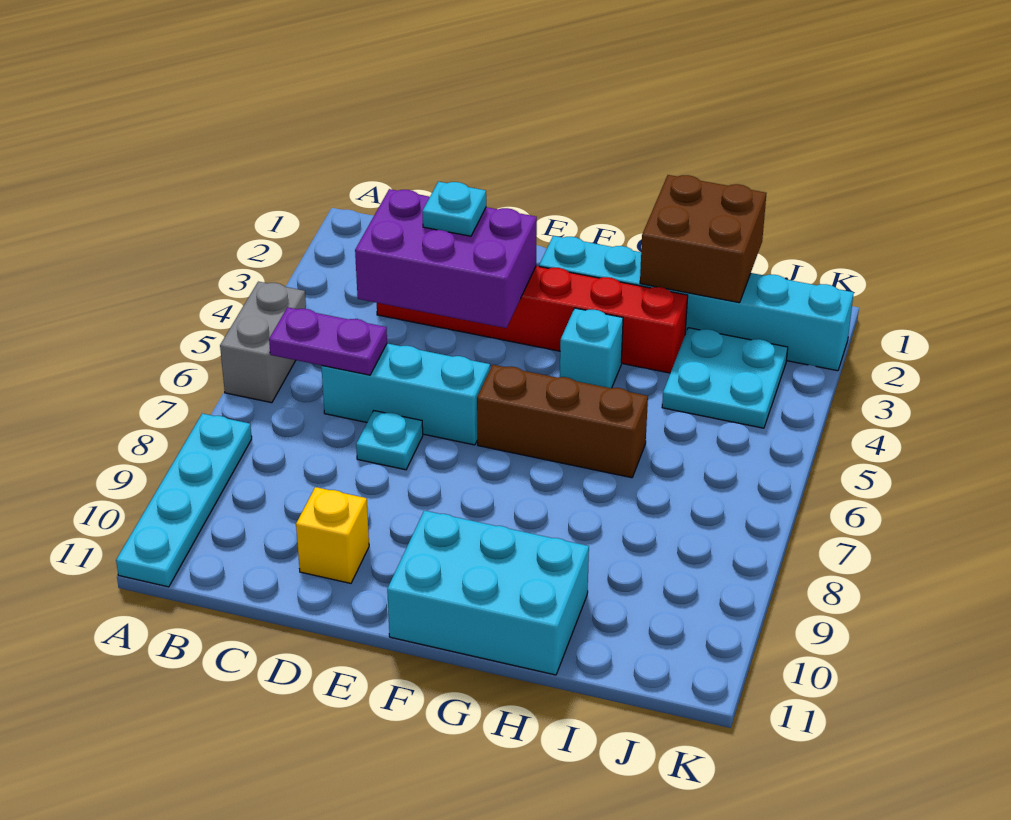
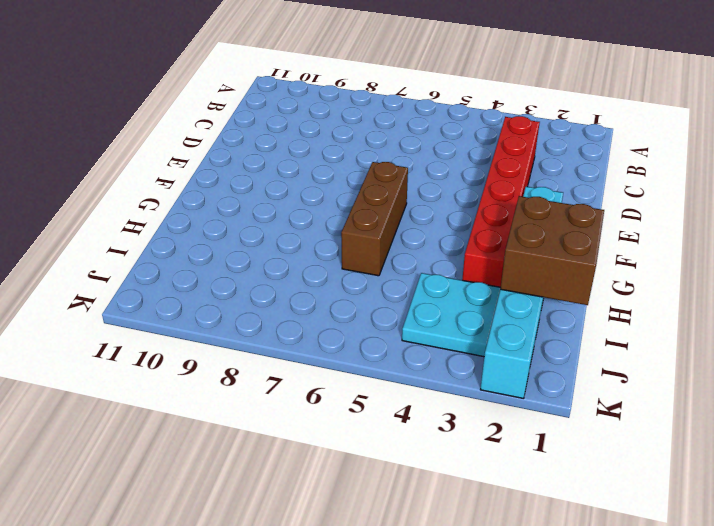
none -> grey brick A5:A6 level 1
none -> cyan plate A8:A11 level 1
none -> cyan brick C6:E6 level 1

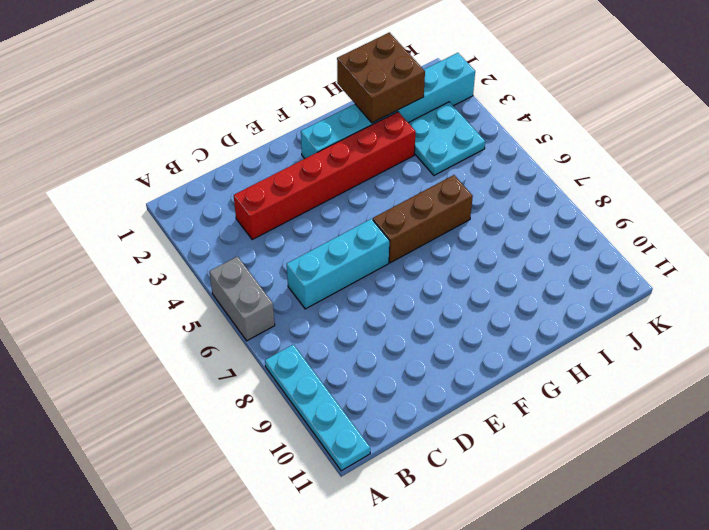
none -> cyan plate D7 level 1
none -> yellow brick D10 level 1
none -> cyan brick F10:H11 level 1

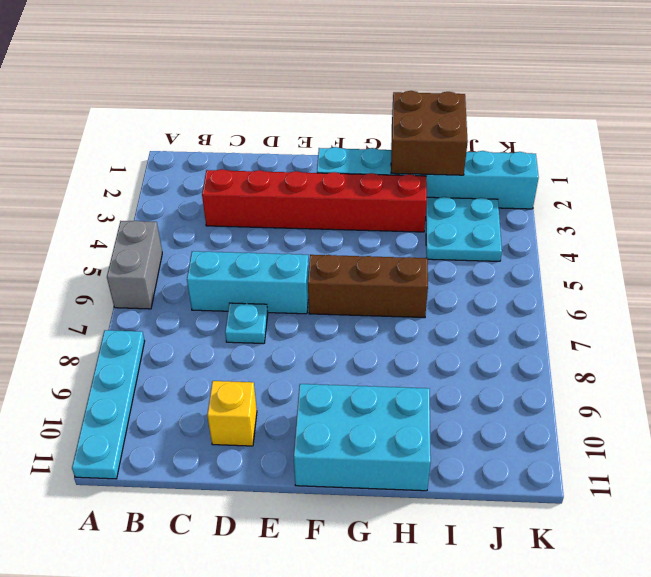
none -> cyan brick G4 level 1
none -> purple plate B6:C6 level 2
none -> purple brick C3:E4 level 2

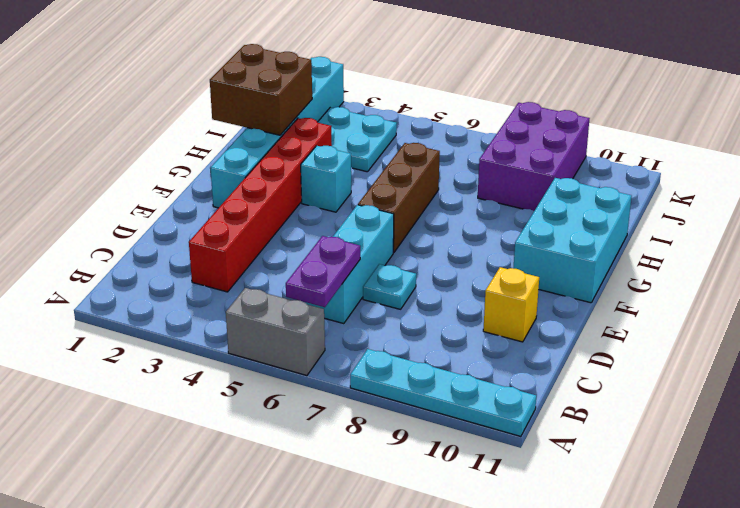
purple brick I8:K9 level 1 -> purple brick C3:E4 level 2
none -> cyan plate D3 level 3

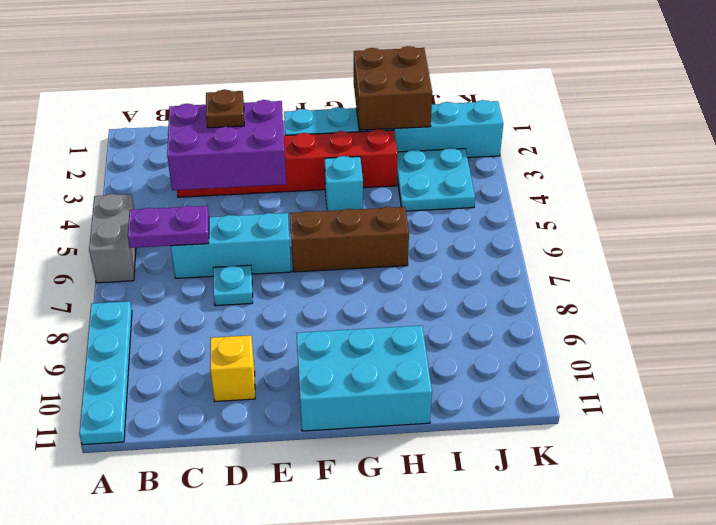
brown plate D3 level 3 -> cyan plate D3 level 3

